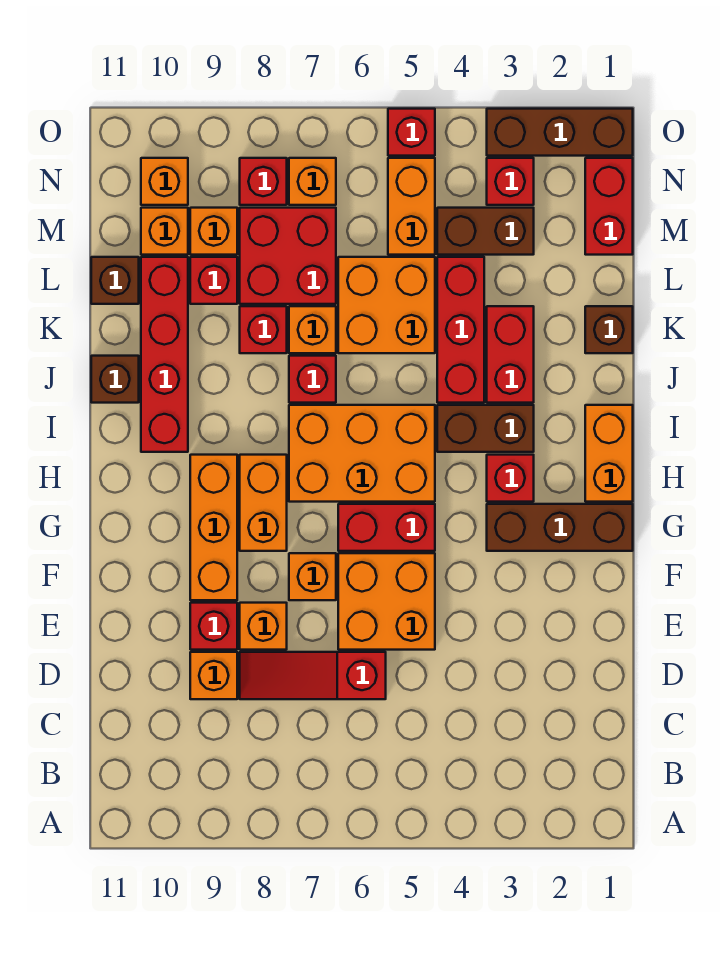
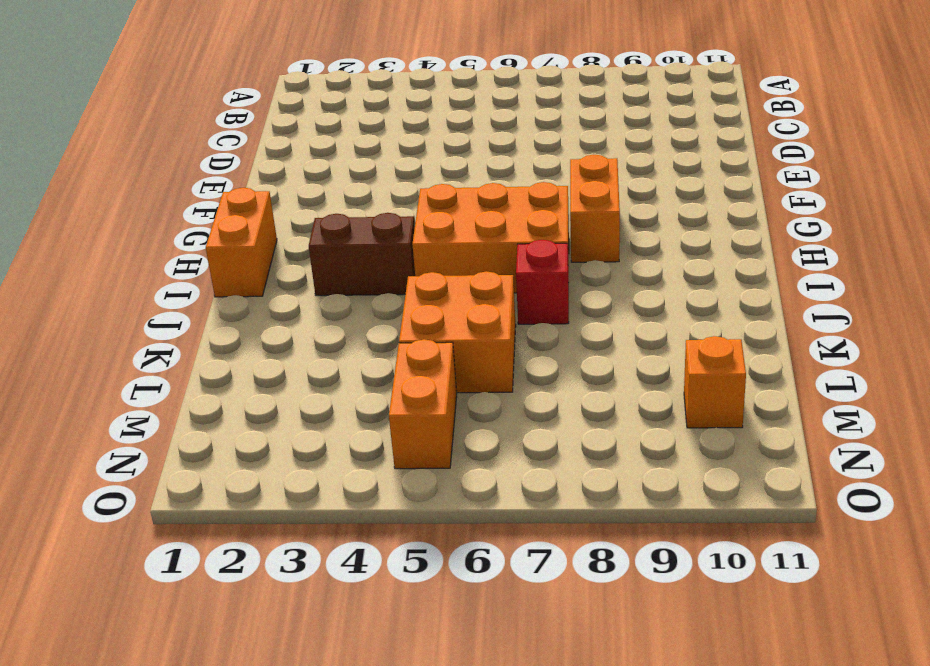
none -> red slope D6:D8 level 1 top 6
none -> orange brick D9 level 1
none -> orange brick E5:F6 level 1
none -> orange brick E8 level 1

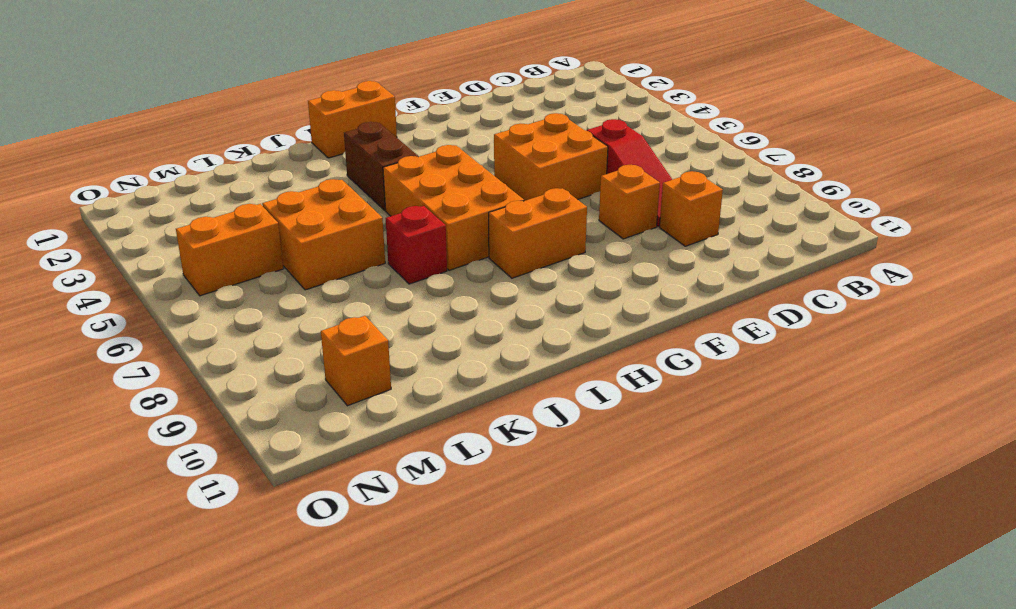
none -> red brick E9 level 1
none -> orange brick F7 level 1
none -> orange brick F9:H9 level 1
none -> brown brick G1:G3 level 1

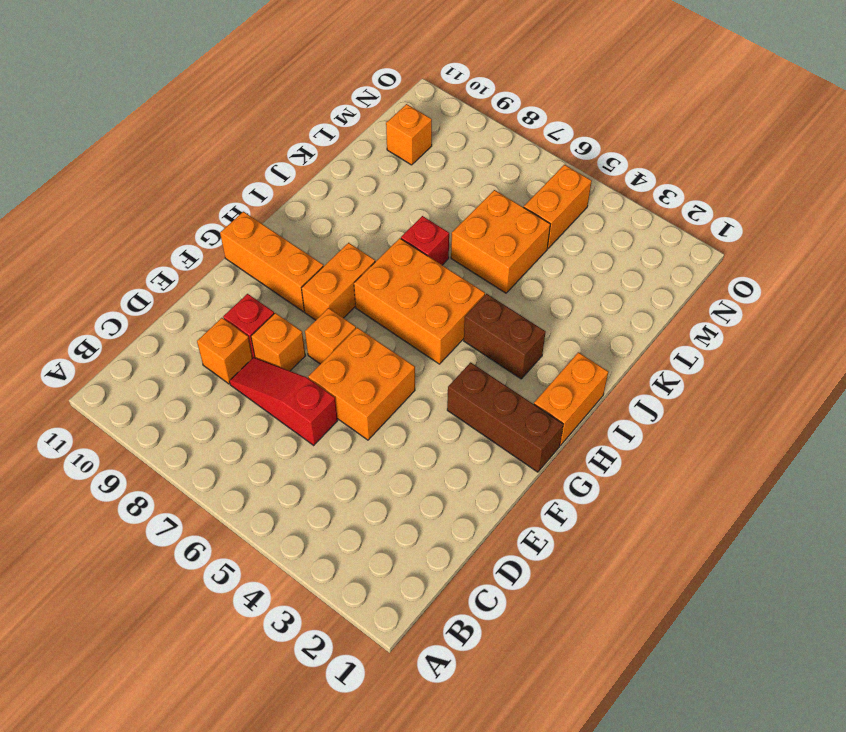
orange brick G9:G11 level 1 -> orange brick F9:H9 level 1
none -> red brick G5:G6 level 1
none -> red brick H3 level 1
none -> red brick I10:L10 level 1
none -> red brick J3:K3 level 1

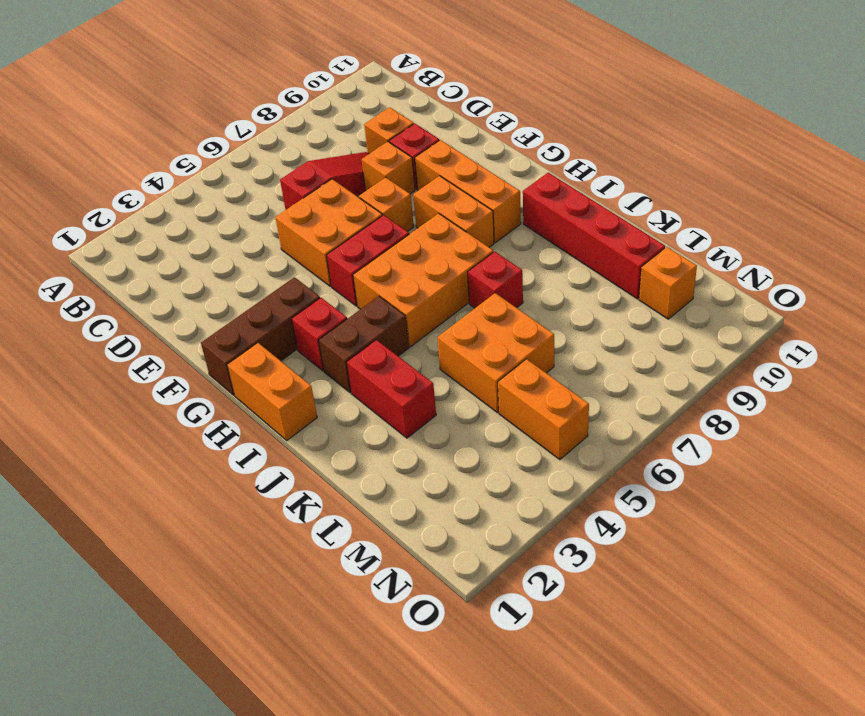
none -> red brick J4:L4 level 1
none -> brown brick J11 level 1
none -> brown brick K1 level 1
none -> orange brick K7 level 1

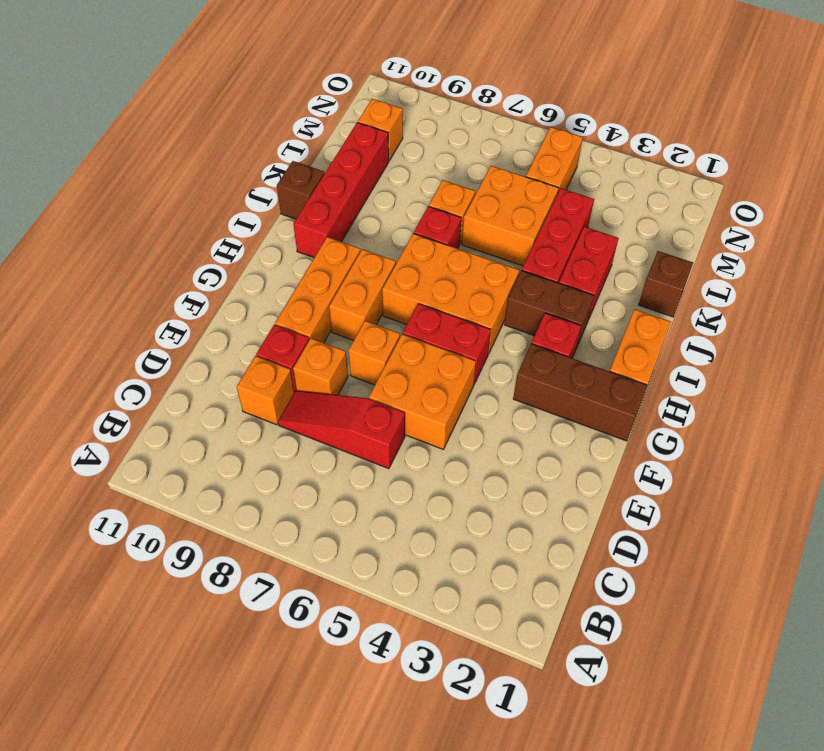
none -> red brick K8 level 1
none -> red brick L7:M8 level 1
none -> red brick L9 level 1
none -> brown brick L11 level 1

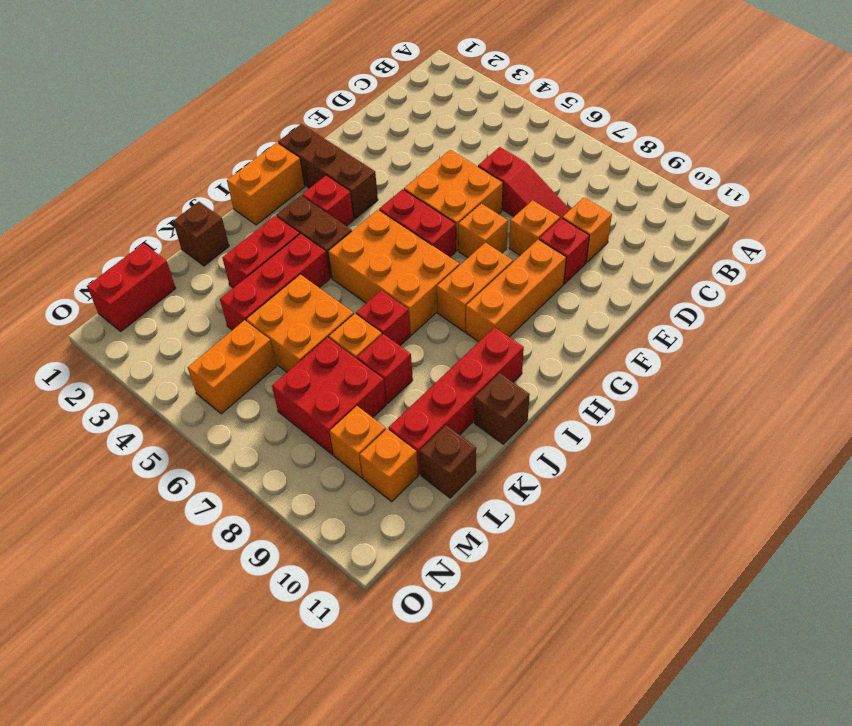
none -> red brick L9 level 1
none -> brown brick M3:M4 level 1
none -> red brick N3 level 1
none -> orange brick N7 level 1

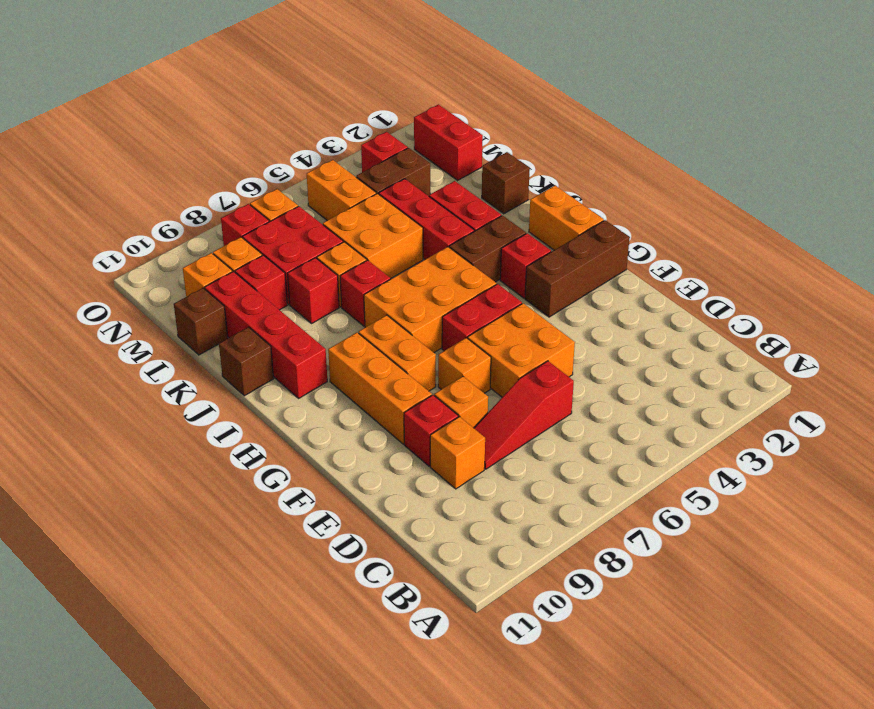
none -> orange brick N10 level 1
none -> brown brick O1:O3 level 1
none -> red brick O5 level 1

